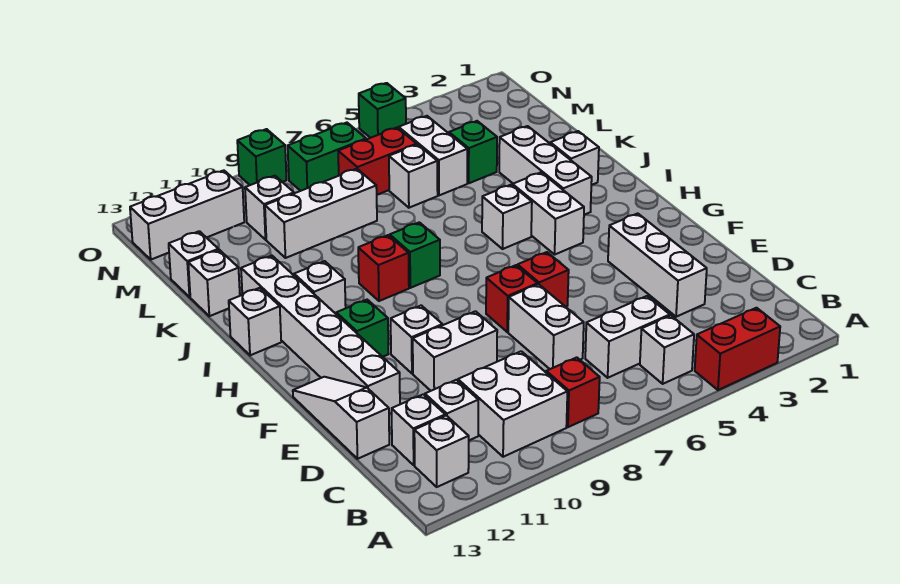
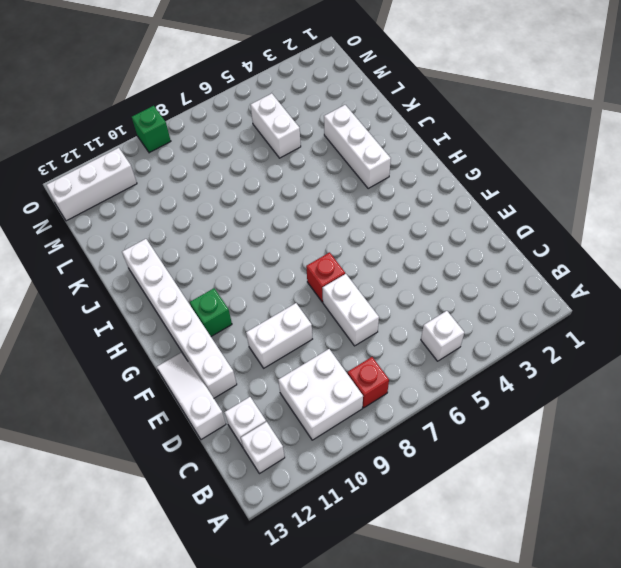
none -> red brick A3:A4 level 1
none -> white brick C5:C6 level 1
none -> white brick C11 level 1
none -> white brick D3:F3 level 1

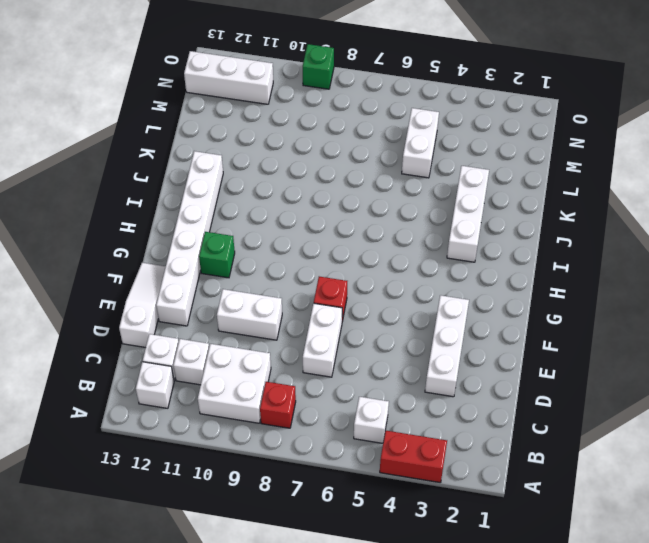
none -> white brick C5:C6 level 1
none -> red brick F6 level 1
none -> white brick F10 level 1
none -> white brick H4:I4 level 1

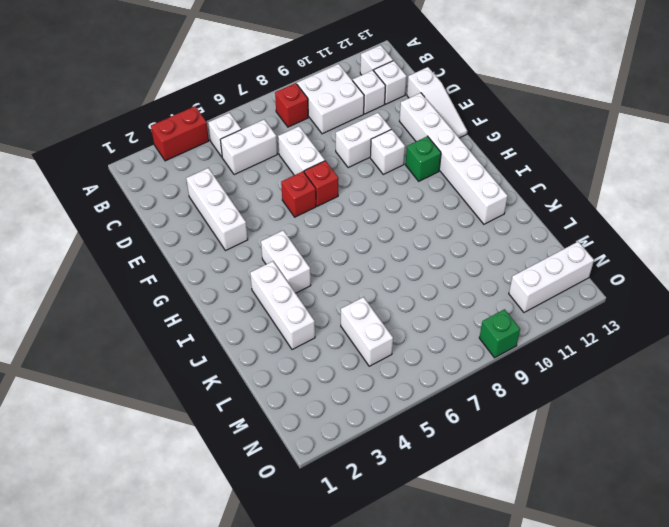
none -> white brick I5 level 1
none -> green brick I8 level 1
none -> red brick I9 level 1
none -> white brick I11 level 1

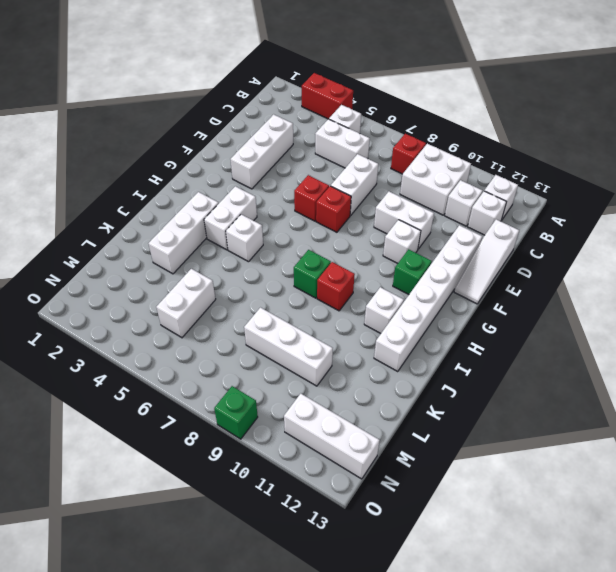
none -> white brick I13 level 1
none -> white brick J2 level 1
none -> white brick K13 level 1
none -> green brick L4 level 1

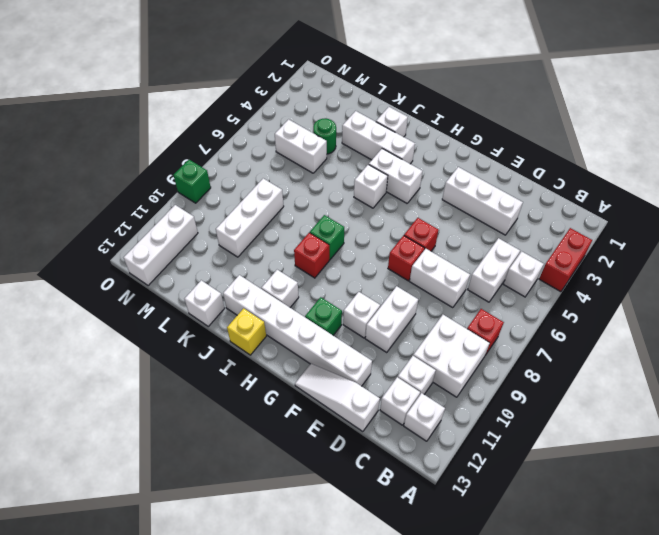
yellow brick I13 level 1 -> white brick I13 level 1
green round brick L4 level 1 -> green brick L4 level 1
none -> white brick L6 level 1
none -> white brick L13 level 1
none -> red brick M6:M7 level 1
none -> white brick M10 level 1

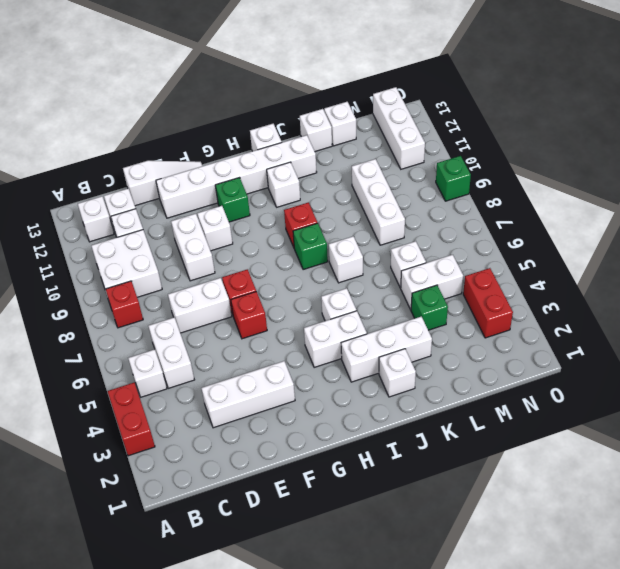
white brick J7 level 1 -> white brick M10 level 1
red brick N3:N4 level 1 -> red brick M6:M7 level 1
none -> green brick N7:N8 level 1
none -> green brick O5 level 1

